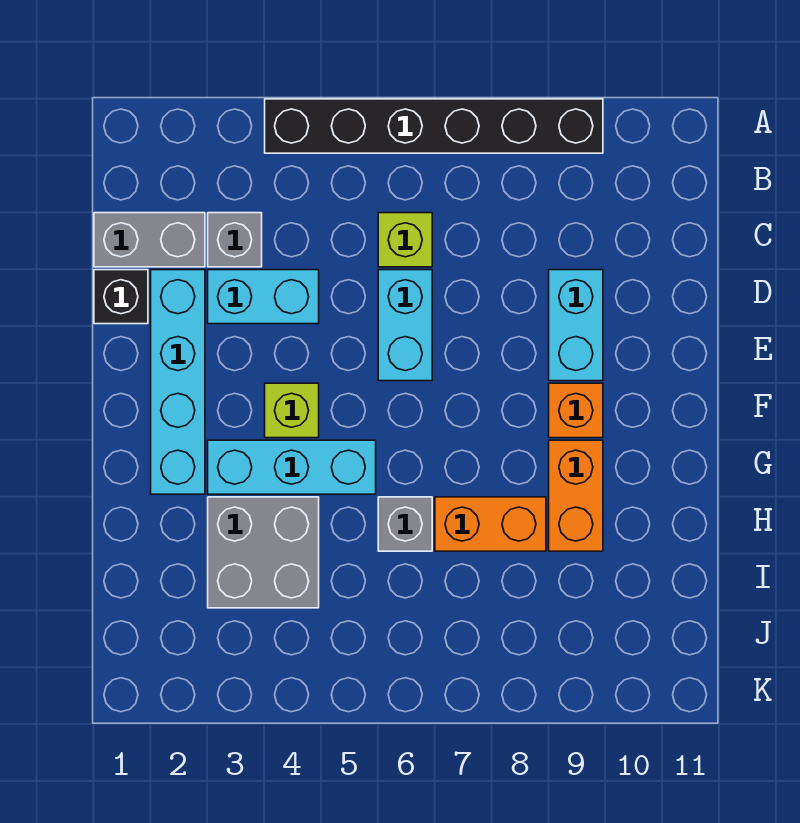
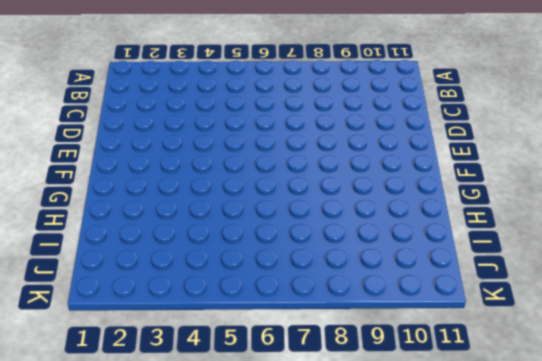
none -> black brick A4:A9 level 1
none -> grey brick C1:C2 level 1
none -> grey brick C3 level 1

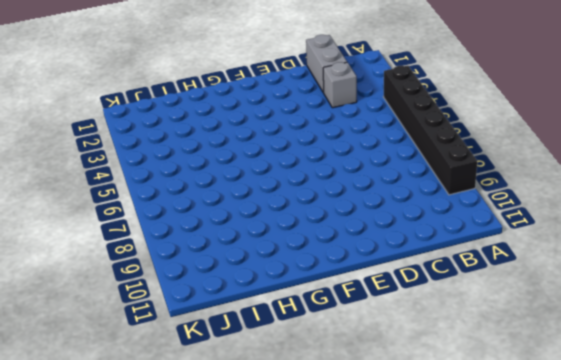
none -> lime brick C6 level 1
none -> black brick D1 level 1
none -> cyan brick D2:G2 level 1

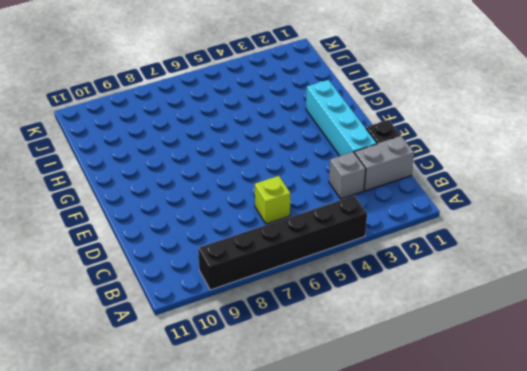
none -> cyan brick D3:D4 level 1
none -> cyan brick D6:E6 level 1
none -> cyan brick D9:E9 level 1

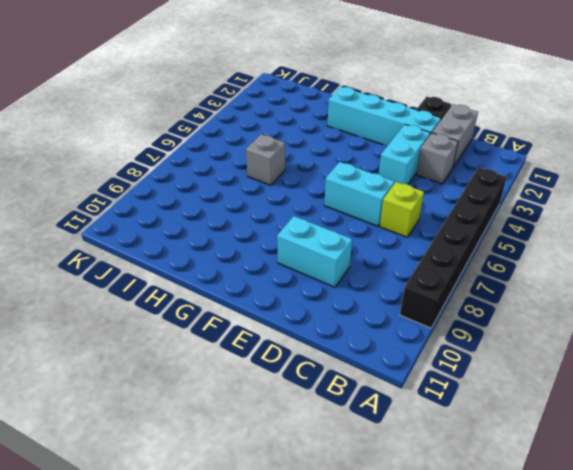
none -> lime brick F4 level 1
none -> orange brick F9 level 1
none -> cyan brick G3:G5 level 1

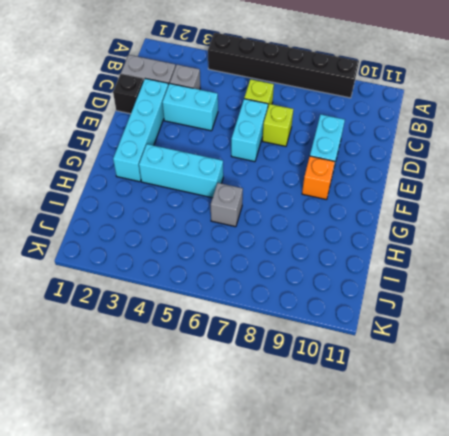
lime brick D7 level 1 -> lime brick F4 level 1
none -> orange brick G9:H9 level 1
none -> grey brick H3:I4 level 1
none -> orange brick H7:H8 level 1

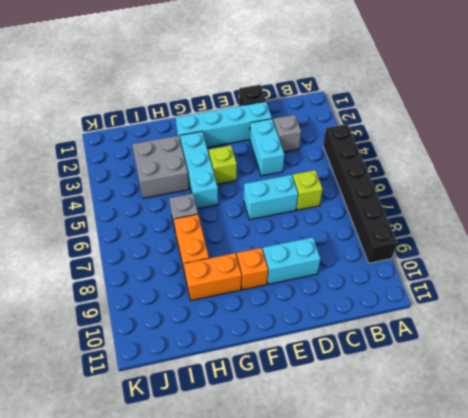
none -> grey brick C1:C2 level 1

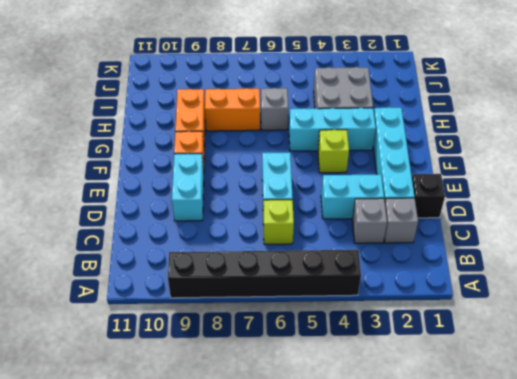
grey brick C2 level 1 -> grey brick C1:C2 level 1

